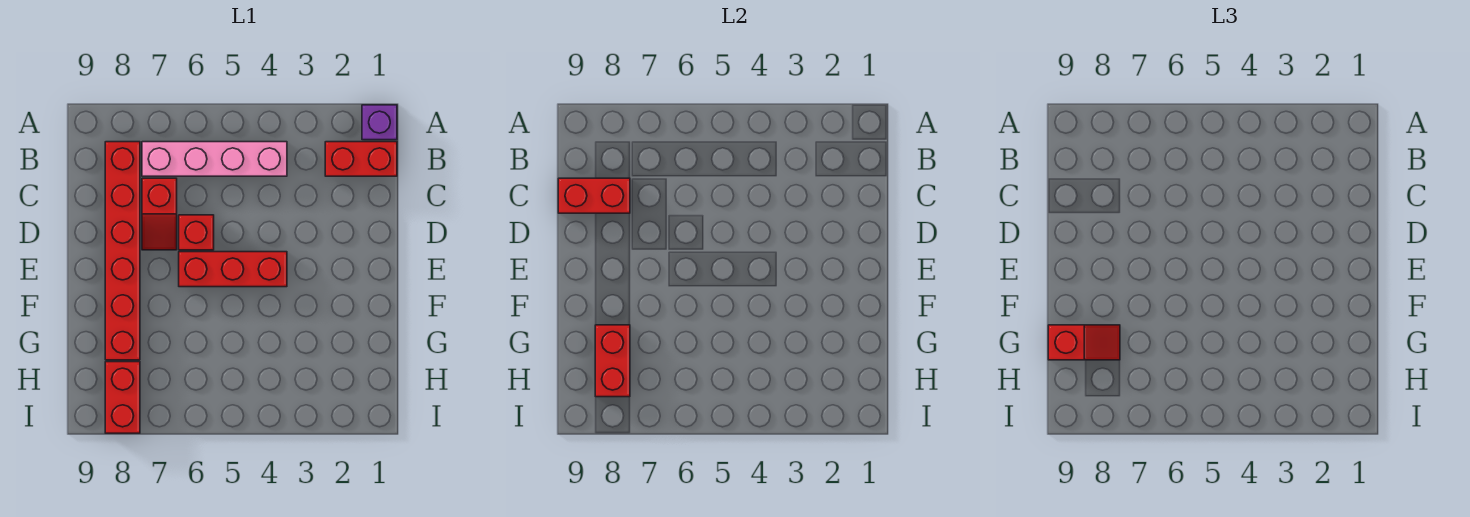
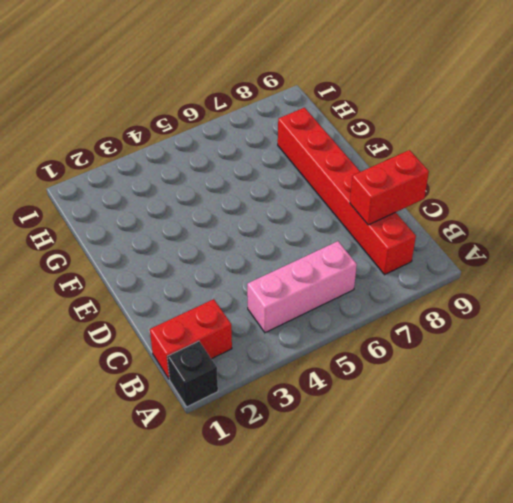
black brick A1 level 1 -> purple brick A1 level 1
pink brick B4:B6 level 1 -> pink brick B4:B7 level 1
none -> red slope C7:D7 level 1 top C
none -> red brick D6 level 1

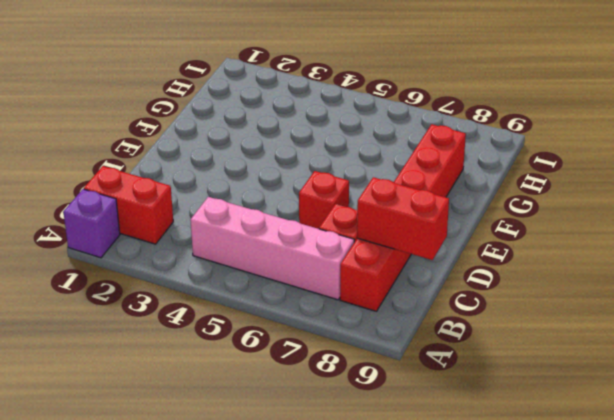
none -> red brick E4:E6 level 1
none -> red brick H8:I8 level 1

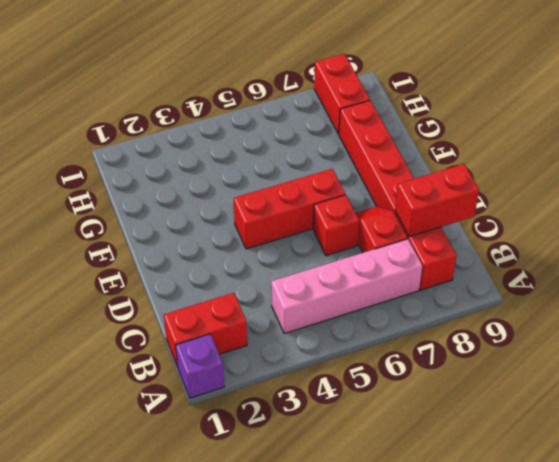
none -> red brick G8:H8 level 2
none -> red slope G8:G9 level 3 top 9

